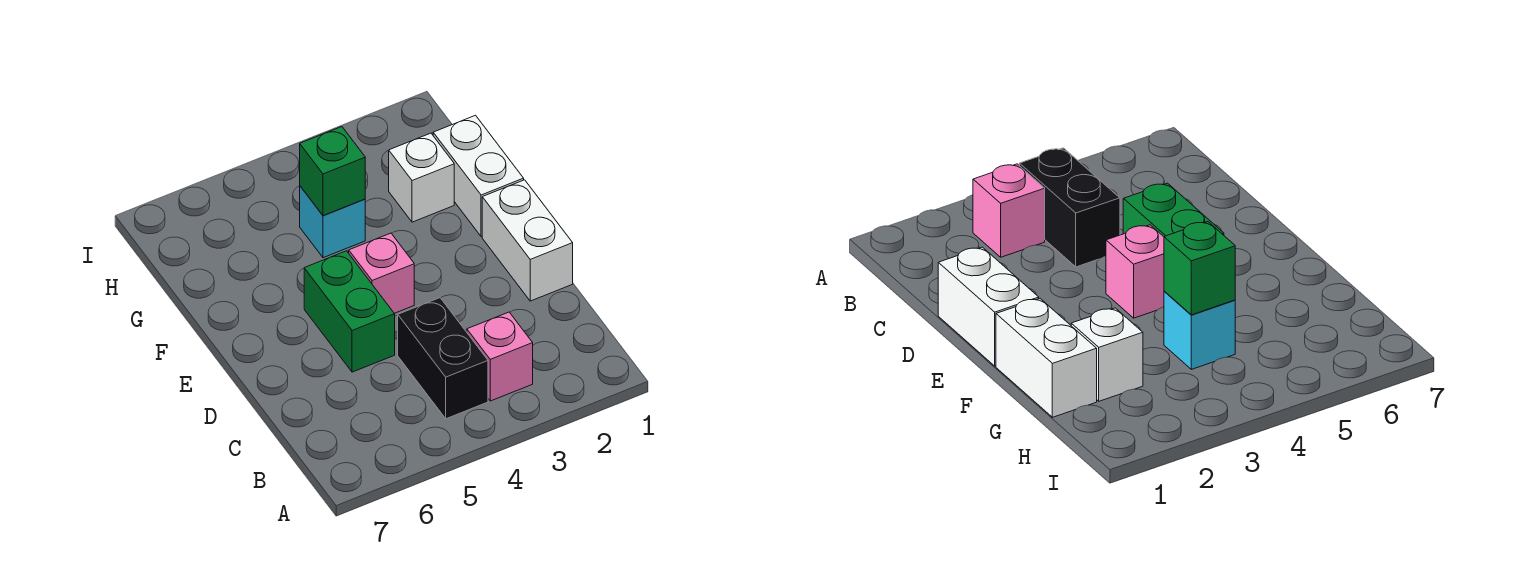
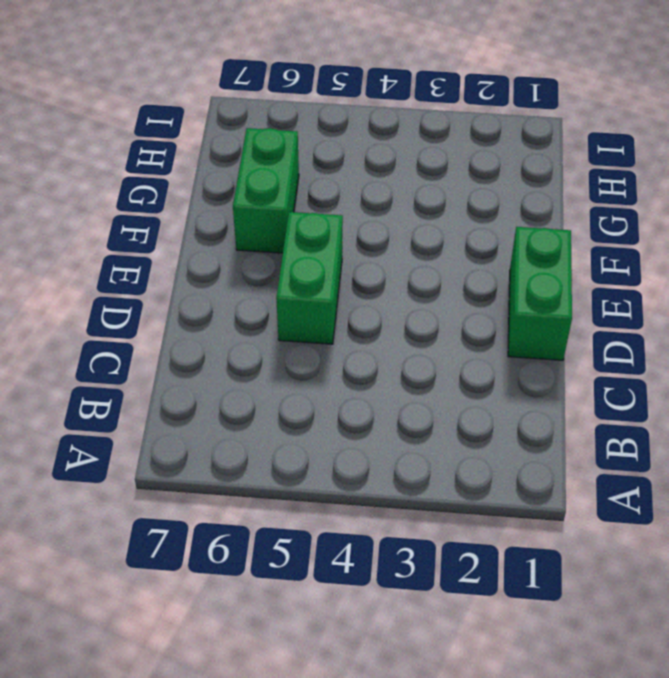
green brick D1:E1 level 1 -> white brick D1:E1 level 1
green brick F6:G6 level 1 -> none
none -> pink brick B3 level 1
none -> black brick B4:C4 level 1

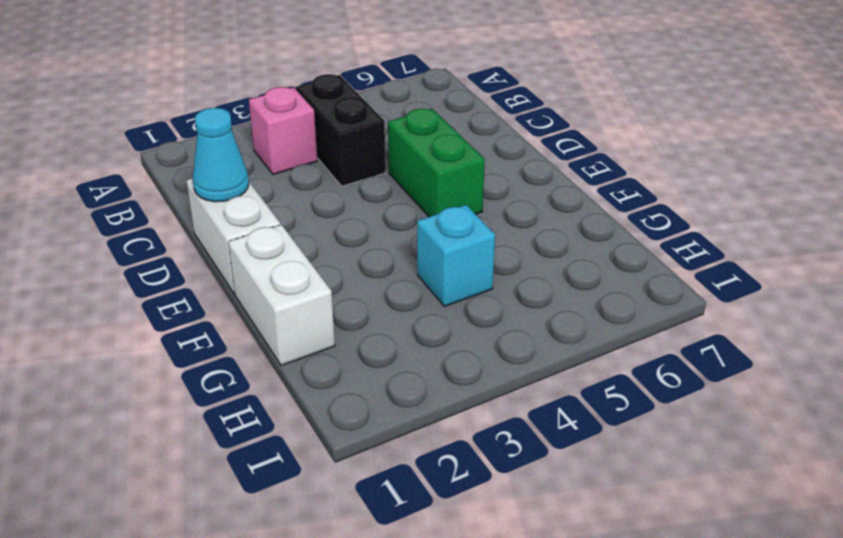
cyan cone D1 level 2 -> none
none -> pink brick E4 level 1
none -> white brick G2 level 1

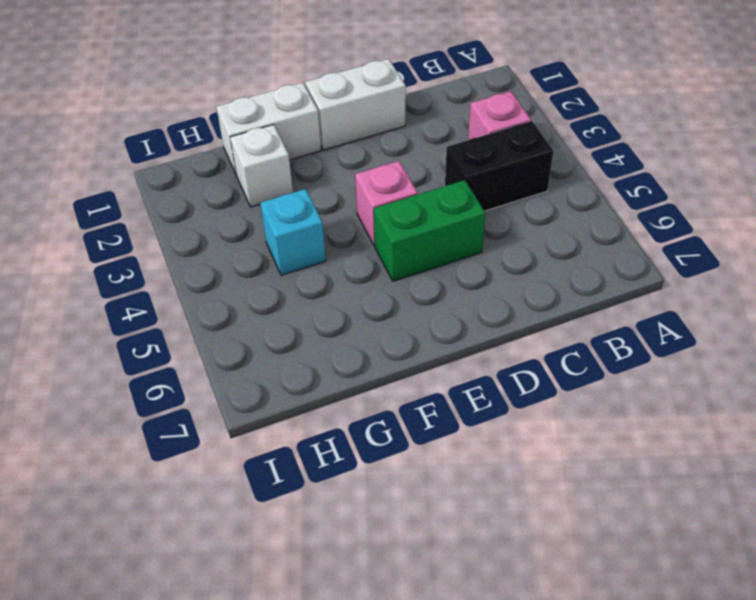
none -> green brick G4 level 2

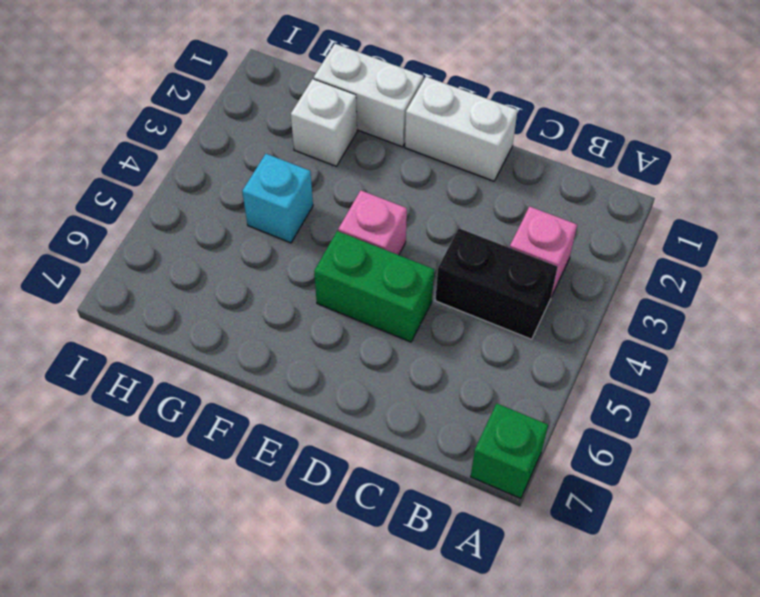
green brick A7 level 1 -> green brick G4 level 2

